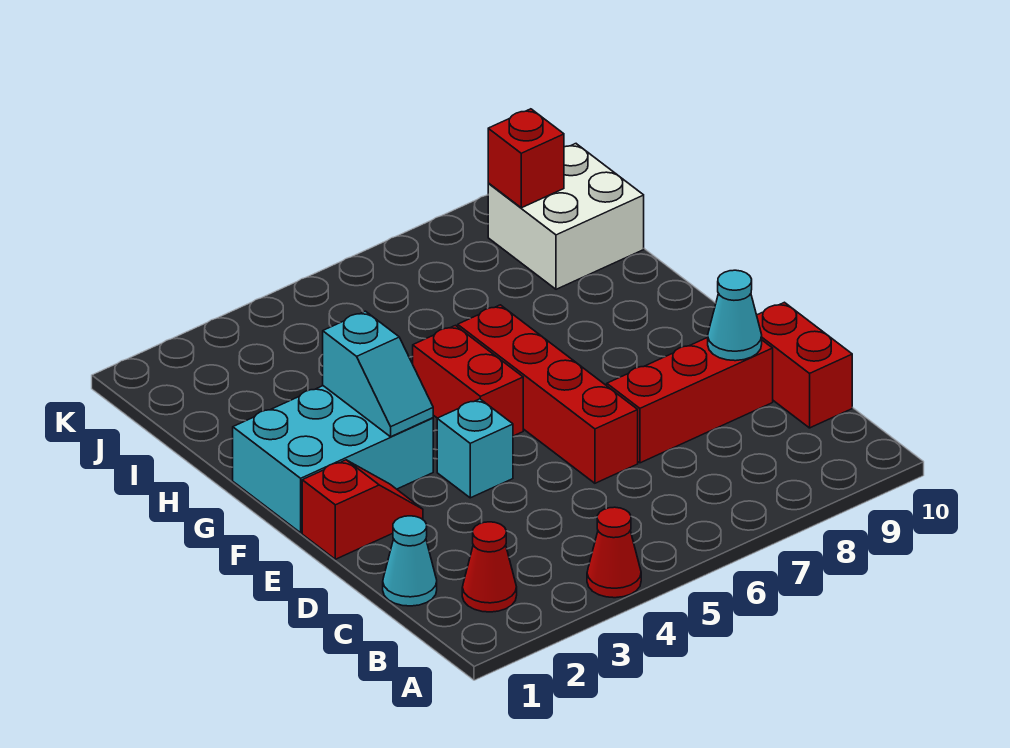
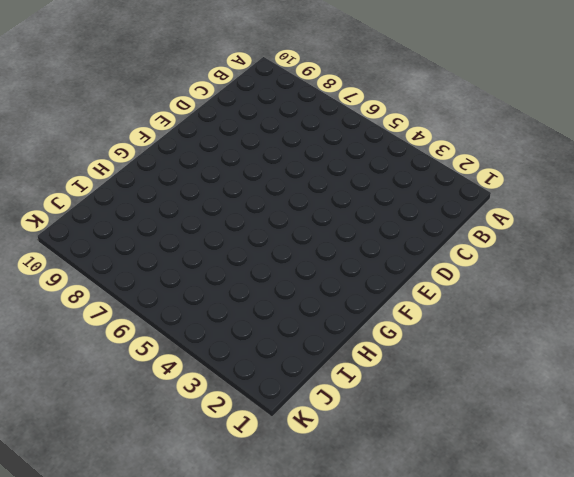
none -> red cone A4 level 1
none -> red cone B2 level 1
none -> cyan cone C1 level 1

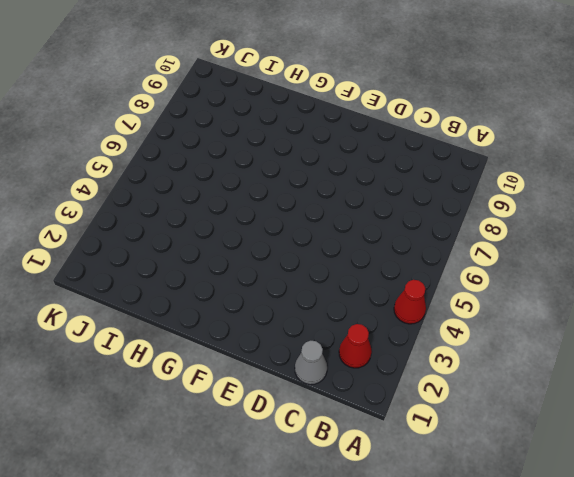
grey cone C1 level 1 -> cyan cone C1 level 1
none -> red brick C10:D10 level 1
none -> red brick D6:G6 level 1
none -> red brick D7:D9 level 1

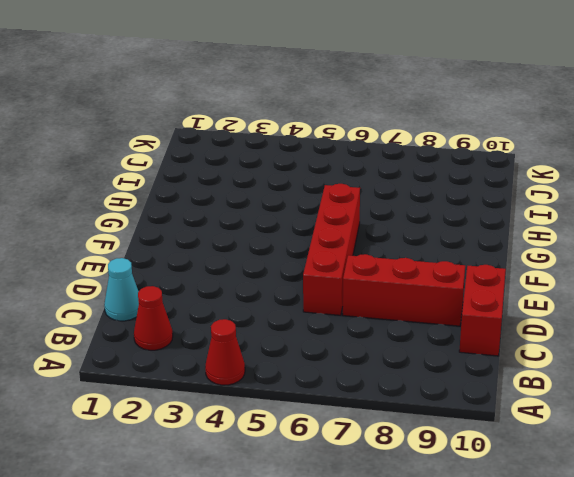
none -> red slope E1:E2 level 1 top 1
none -> cyan brick E4 level 1
none -> cyan brick F1:G3 level 1

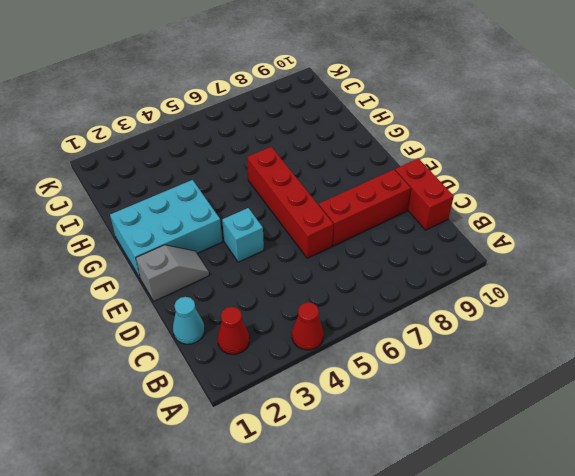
grey slope E1:E2 level 1 top 1 -> red slope E1:E2 level 1 top 1
none -> red brick F5:G5 level 1
none -> white brick I9:J10 level 1
none -> cyan cone D9 level 2

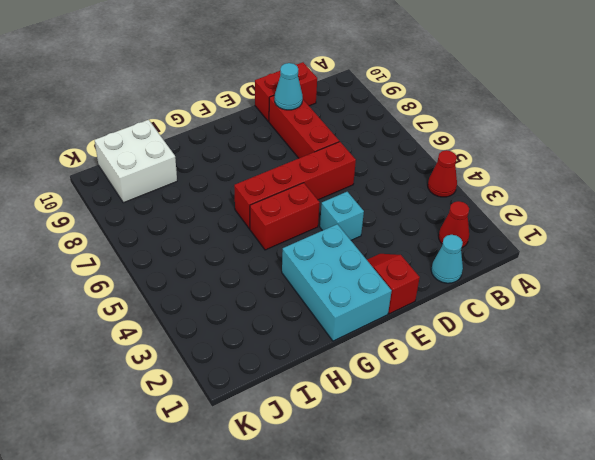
none -> cyan slope F3:G3 level 2 top G
none -> red brick J9 level 2

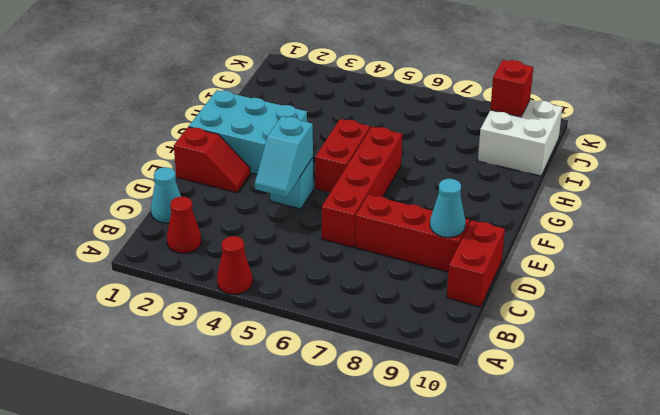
cyan slope D4:E4 level 2 top E -> cyan slope F3:G3 level 2 top G

